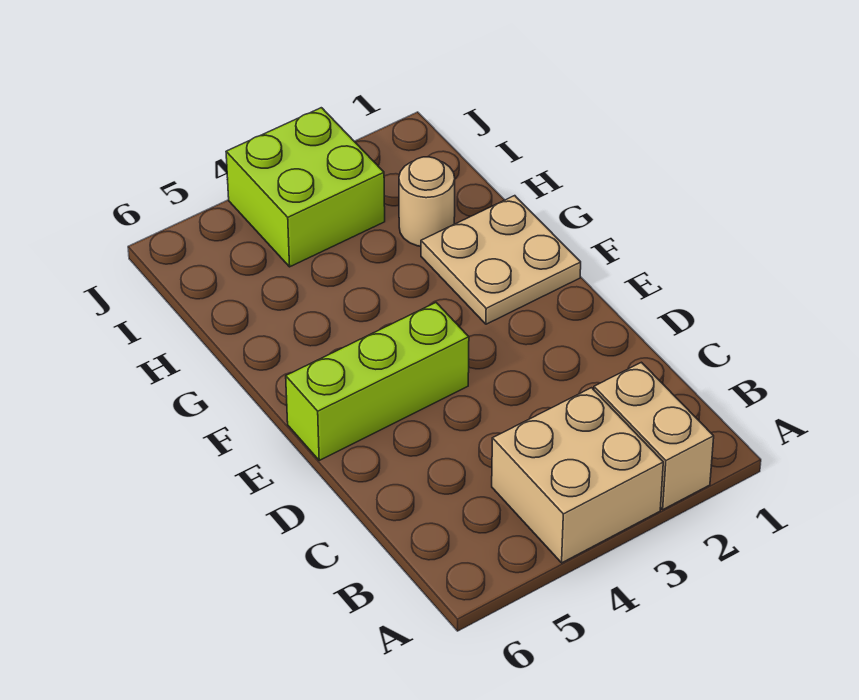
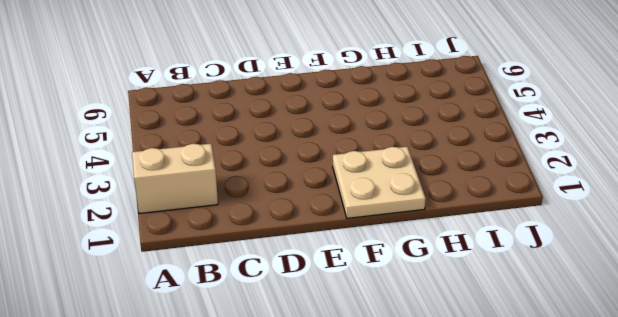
none -> tan brick A3:B4 level 1
none -> lime brick E4:E6 level 1

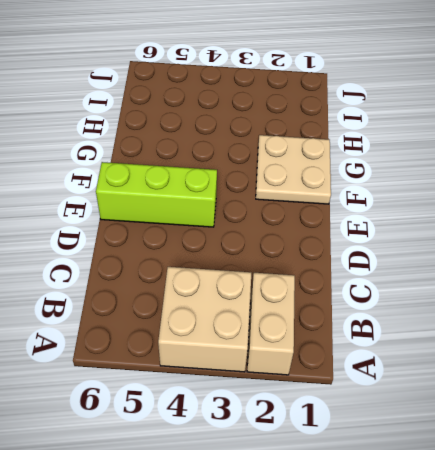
none -> tan round brick H2 level 1
none -> lime brick I3:J4 level 1

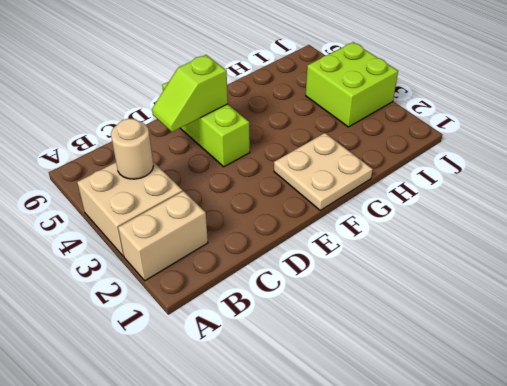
tan round brick B4 level 2 -> tan round brick H2 level 1
lime slope D5:E5 level 2 top E -> none

